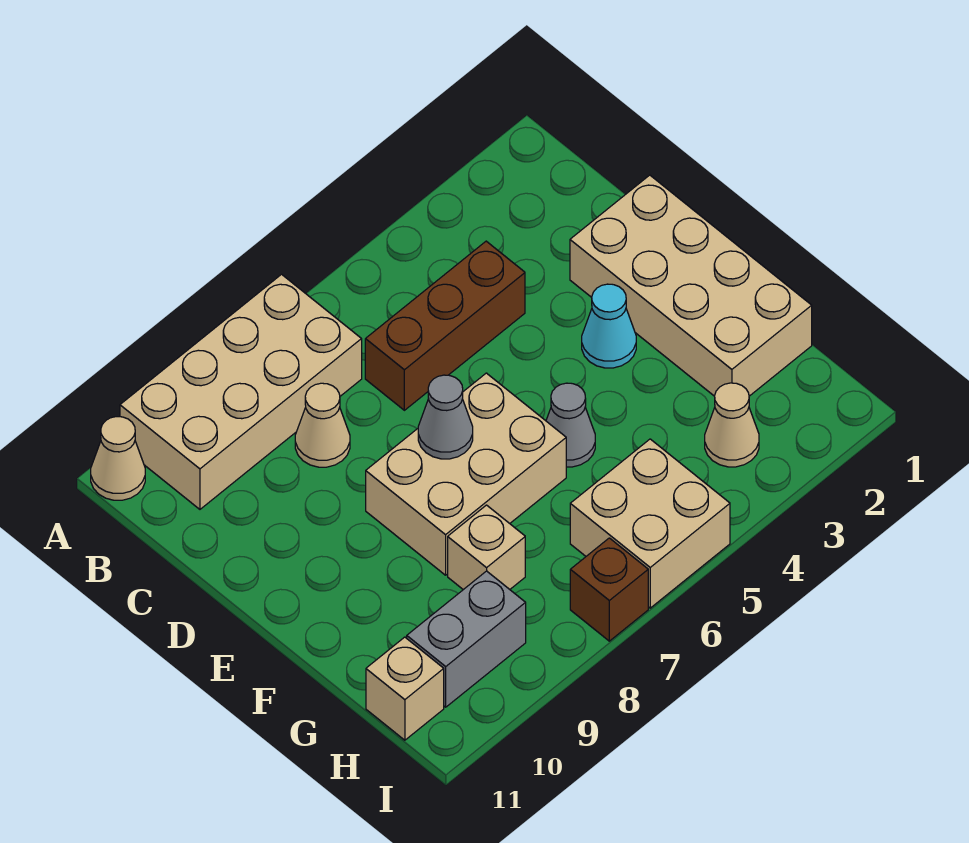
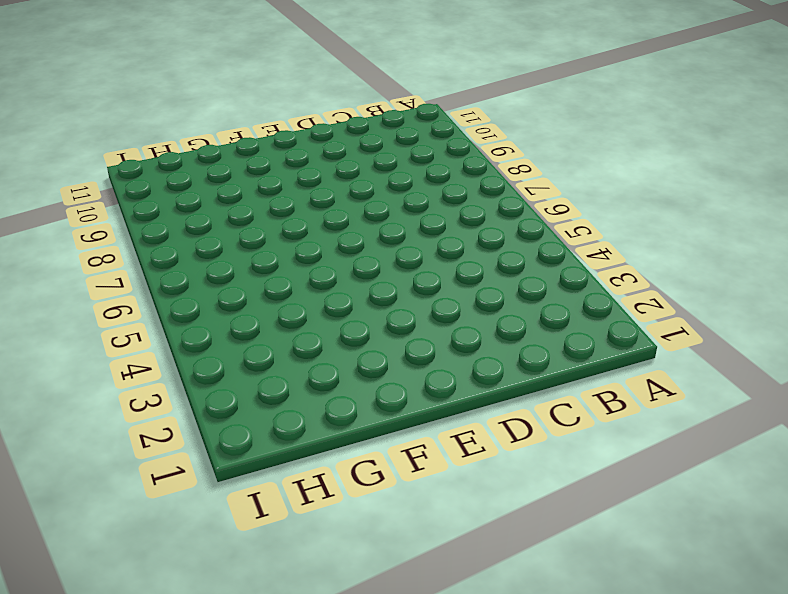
none -> tan brick A7:B10 level 1
none -> tan cone A11 level 1
none -> brown brick C4:C6 level 1

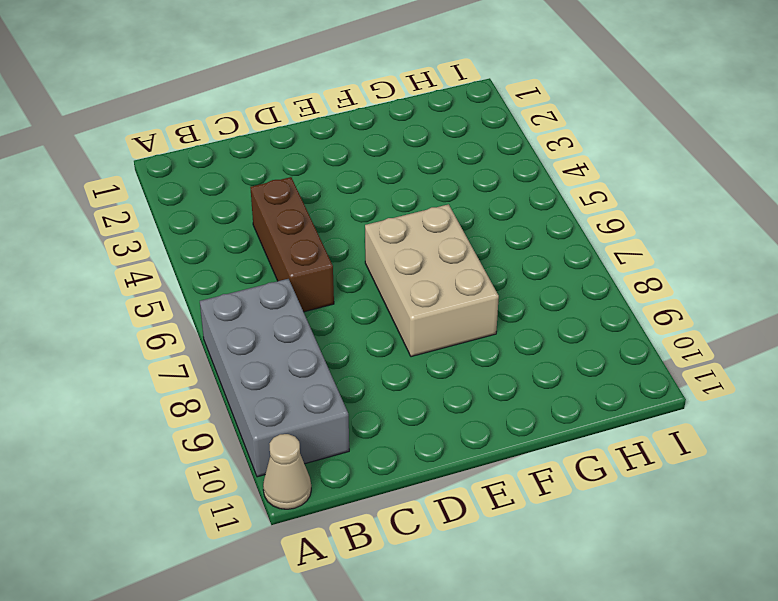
grey brick A7:B10 level 1 -> tan brick A7:B10 level 1
none -> tan cone C8 level 1
none -> tan brick D1:G2 level 1
none -> cyan cone E3 level 1

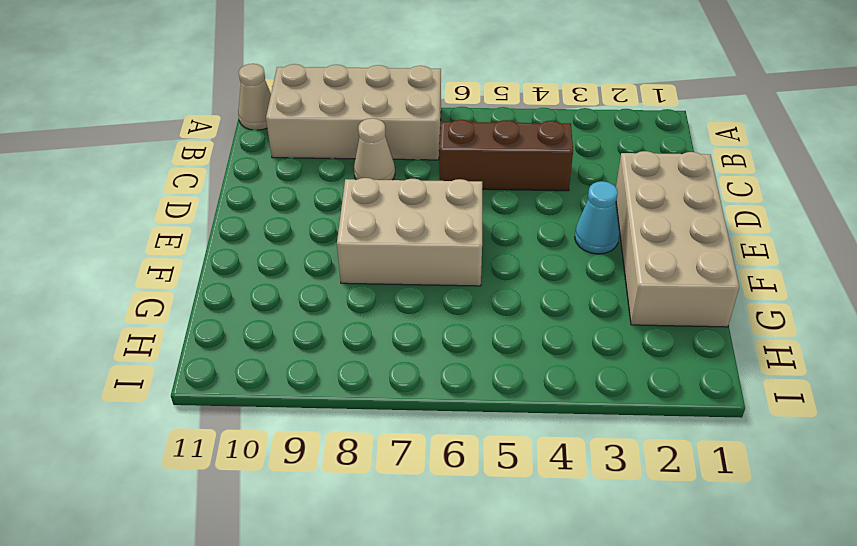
none -> grey cone F5 level 1
none -> tan brick G8 level 1
none -> tan cone H3 level 1

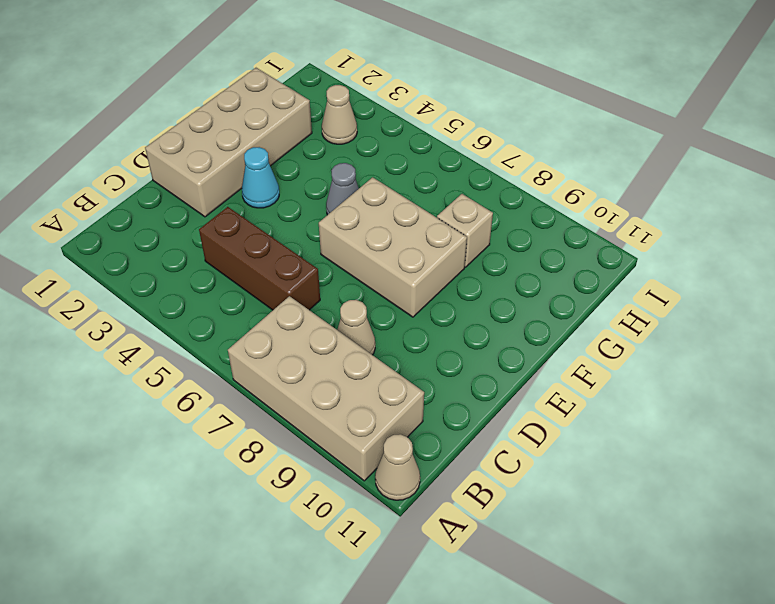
none -> tan brick H5:I6 level 1
none -> grey brick H9:H10 level 1
none -> tan brick H11 level 1

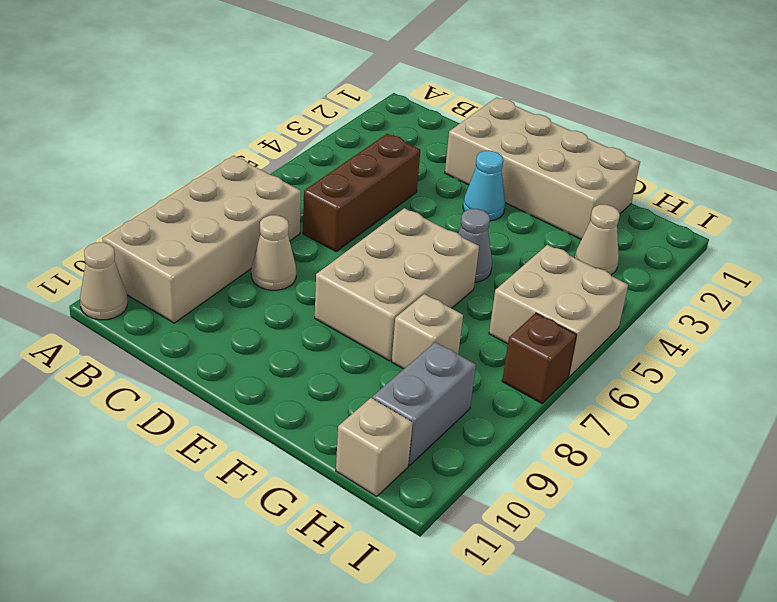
none -> grey cone E7 level 2

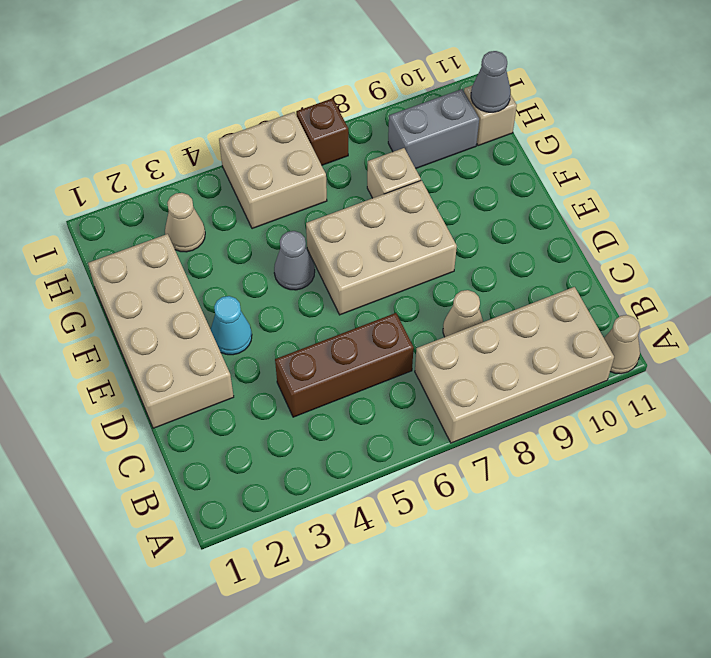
grey cone H11 level 2 -> grey cone E7 level 2

